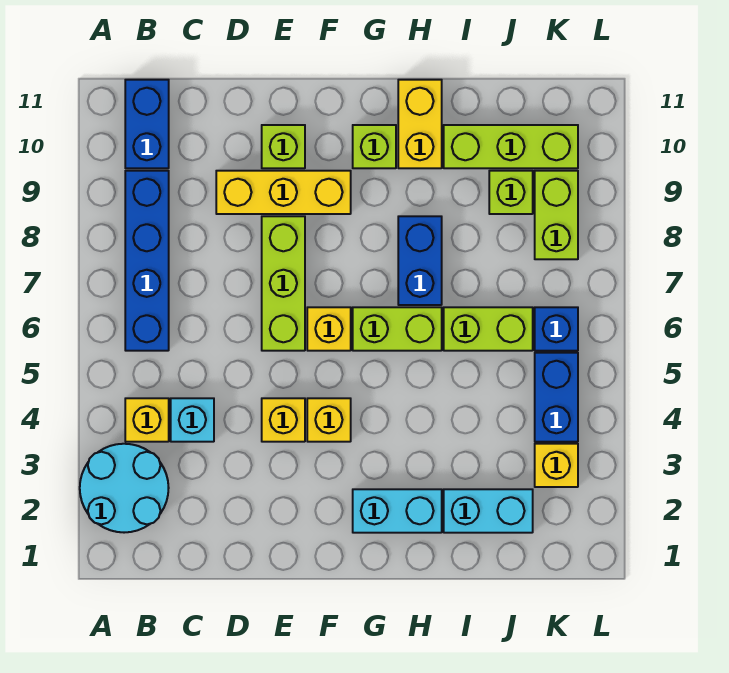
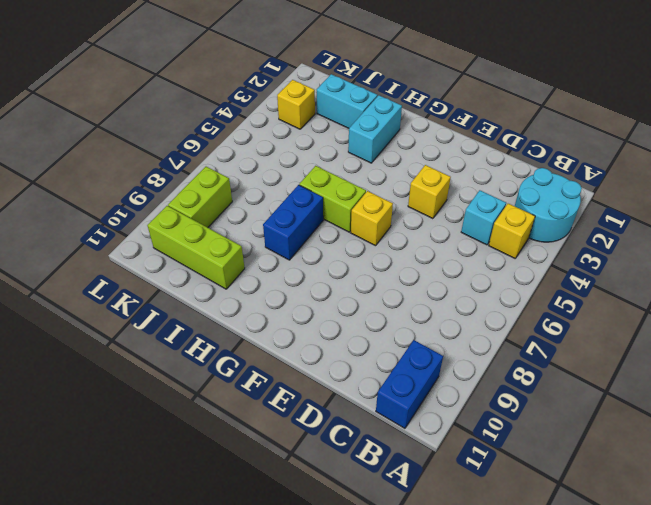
cyan brick H2:H3 level 1 -> cyan brick G2:H2 level 1
none -> blue brick B6:B9 level 1
none -> yellow brick D9:F9 level 1
none -> lime brick E6:E8 level 1

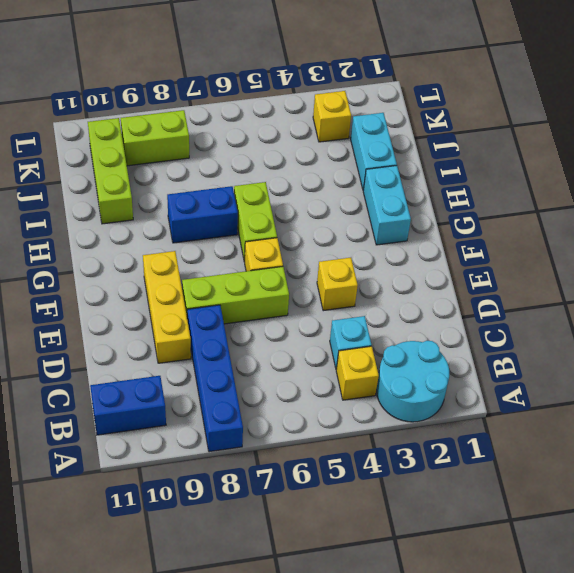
blue brick A8:D8 level 1 -> blue brick B6:B9 level 1
none -> lime brick E10 level 1
none -> yellow brick F4 level 1
none -> lime brick G10 level 1

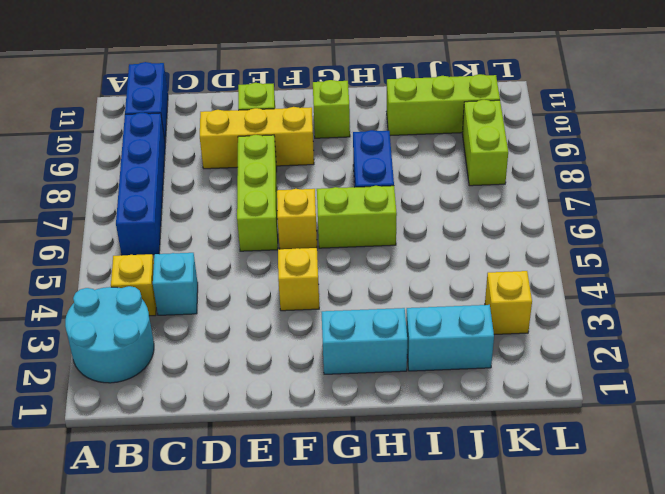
none -> yellow brick E4 level 1
none -> yellow brick H10:H11 level 1
none -> lime brick I6:J6 level 1

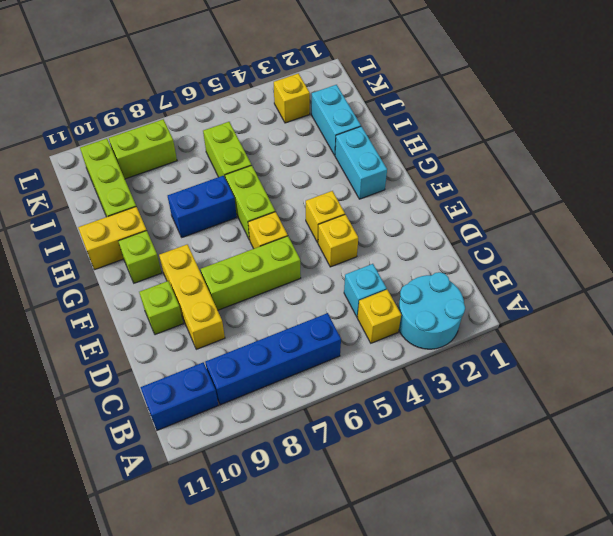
none -> lime brick J9 level 1
none -> blue brick K4:K5 level 1
none -> blue brick K6 level 1

